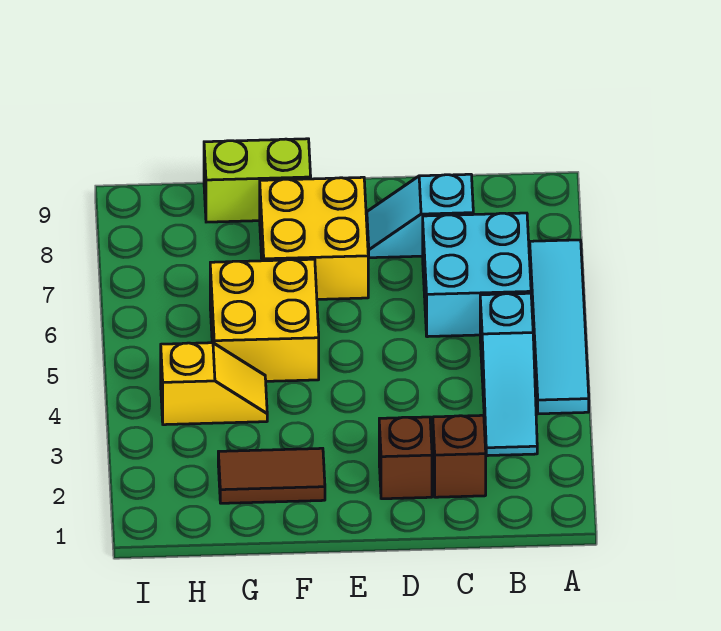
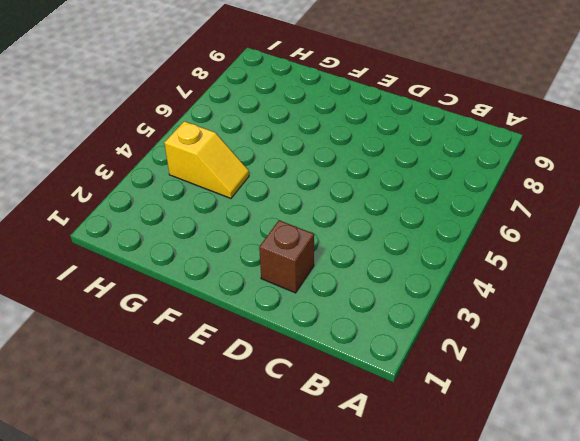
none -> cyan tile A4:A7 level 1
none -> cyan slope B3:B5 level 1 top 5

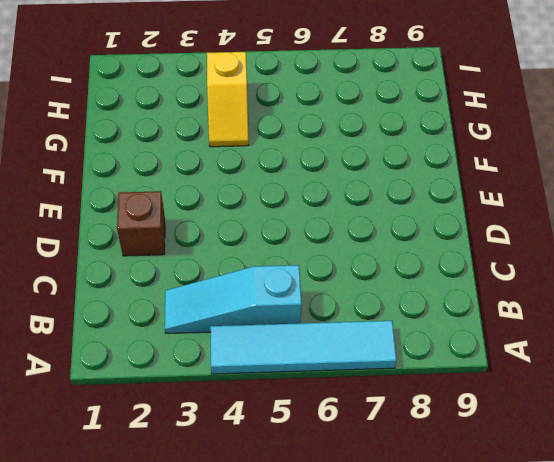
none -> cyan brick B6:C7 level 1
none -> brown brick C2 level 1

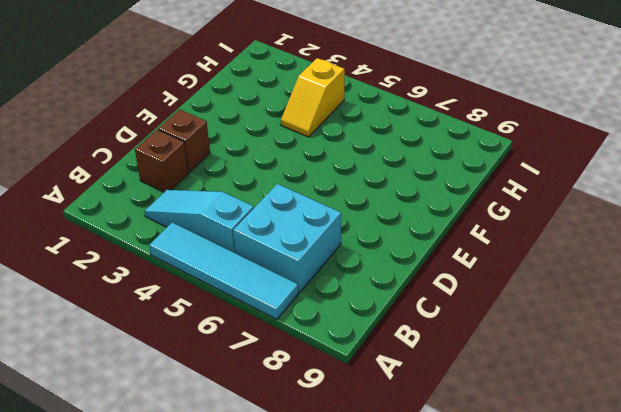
none -> cyan slope C8:D8 level 1 top C
none -> yellow brick E7:F8 level 1

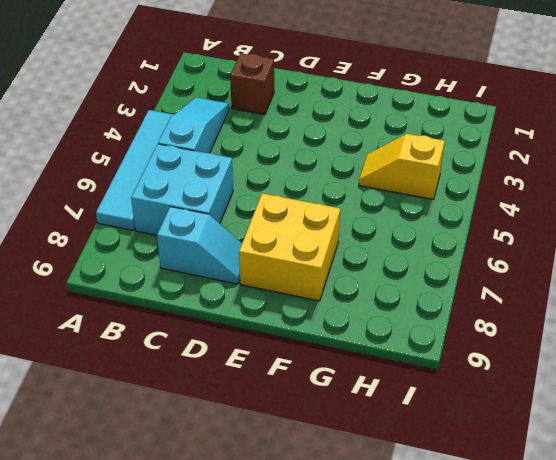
none -> brown brick D2 level 1
none -> brown tile F2:G2 level 1

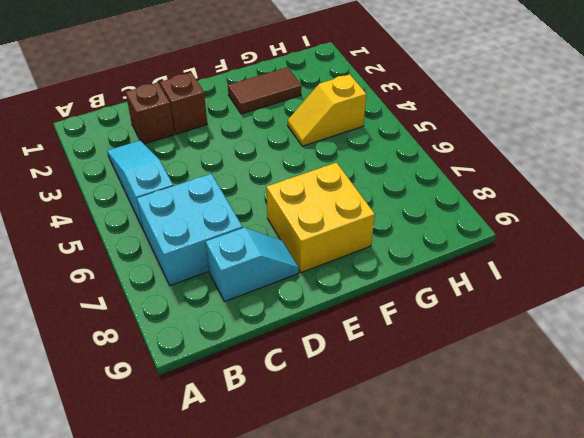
none -> cyan tile A4:A7 level 1
none -> yellow brick F5:G6 level 1

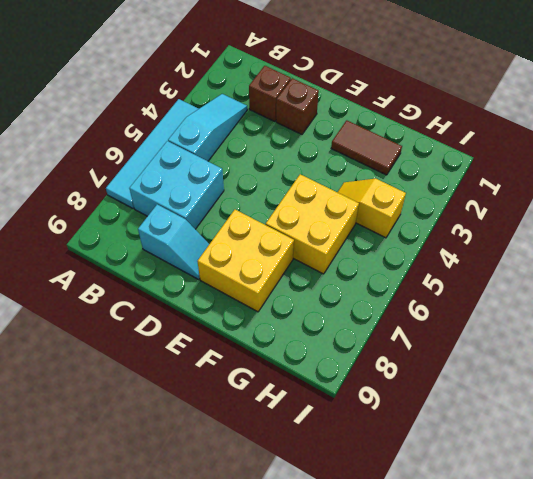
none -> lime brick F9:G9 level 1

